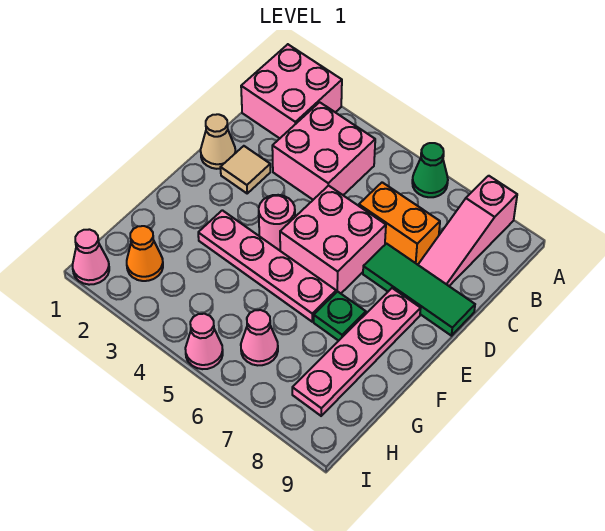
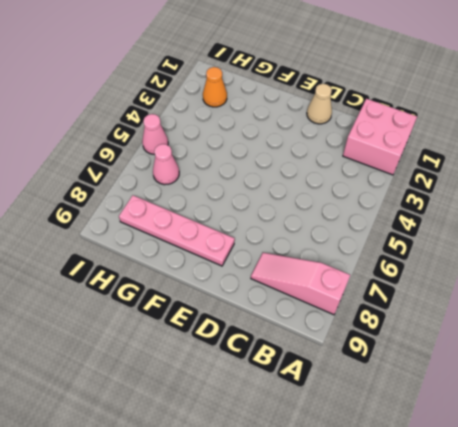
none -> green cone A6 level 1
none -> pink brick B3:C4 level 1
none -> orange brick C6:C7 level 1

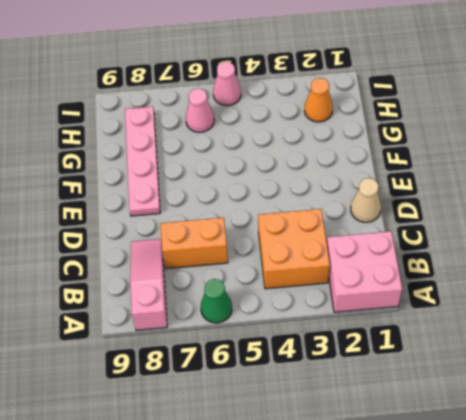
orange brick B3:C4 level 1 -> pink brick B3:C4 level 1
none -> tan tile D2 level 1
none -> pink brick D5:E6 level 1
none -> green tile D7:D9 level 1

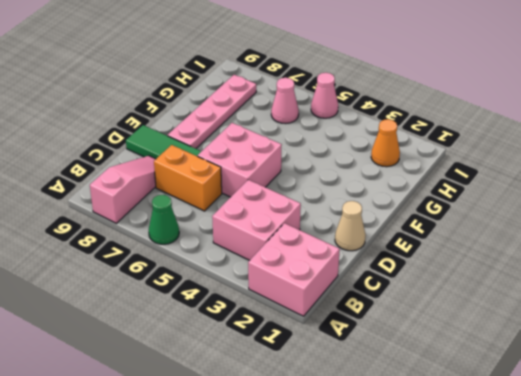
none -> tan tile D2 level 1
none -> pink round brick E4 level 1
none -> pink plate F3:F6 level 1

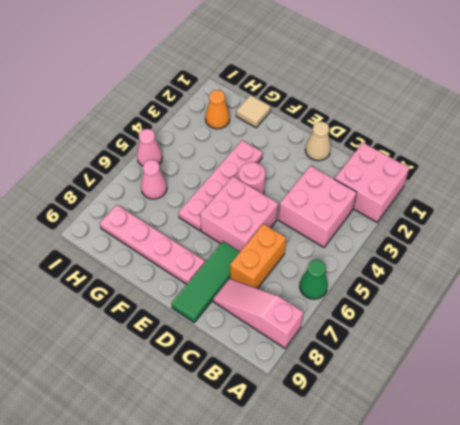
tan tile G1 level 1 -> tan tile D2 level 1
none -> green plate F7 level 1
none -> pink cone I1 level 1

